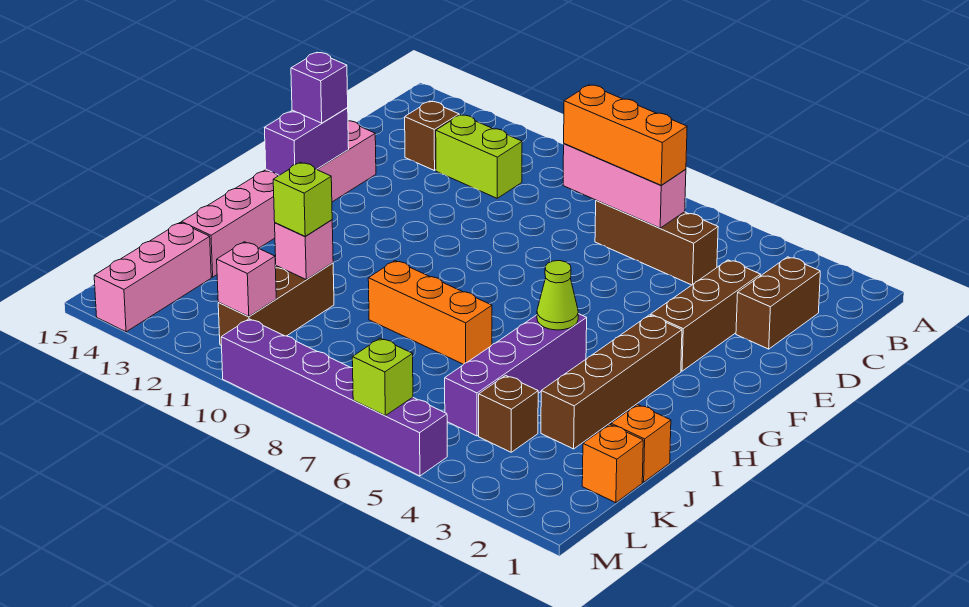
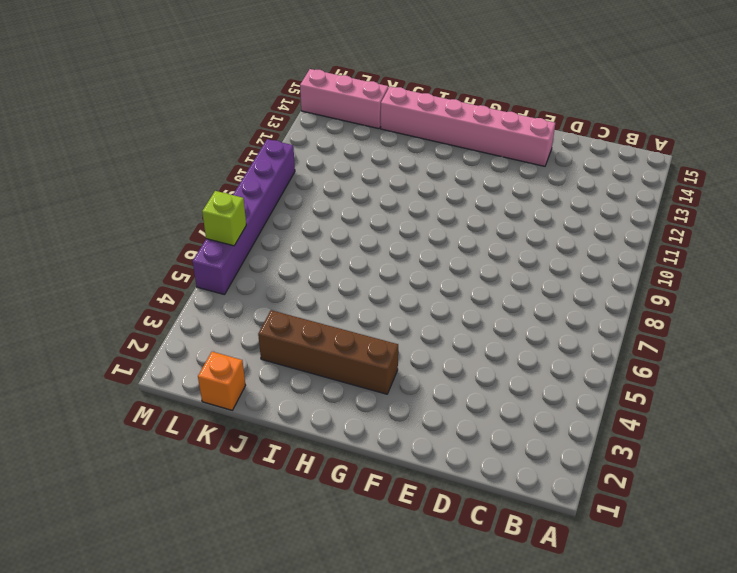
none -> brown brick C2:D2 level 1
none -> brown brick C5:C7 level 1
none -> lime brick C11:C12 level 1

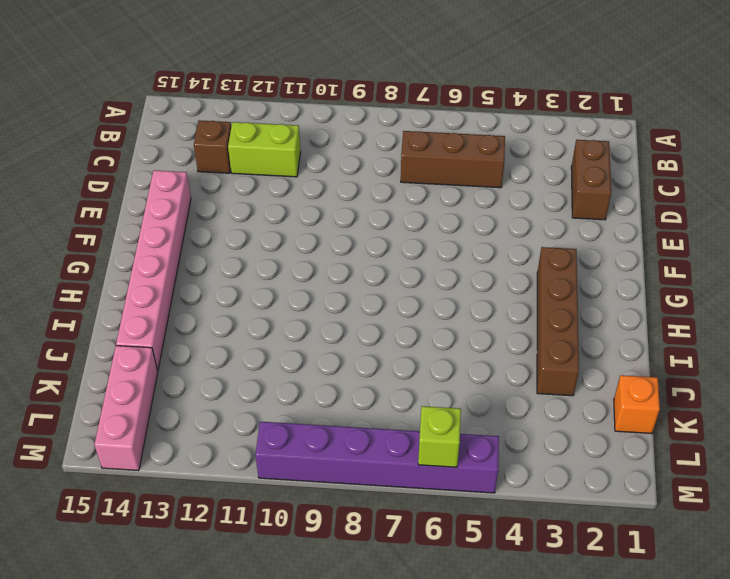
none -> brown brick D3:F3 level 1
none -> purple brick H5:K5 level 1
none -> orange brick I7:I9 level 1

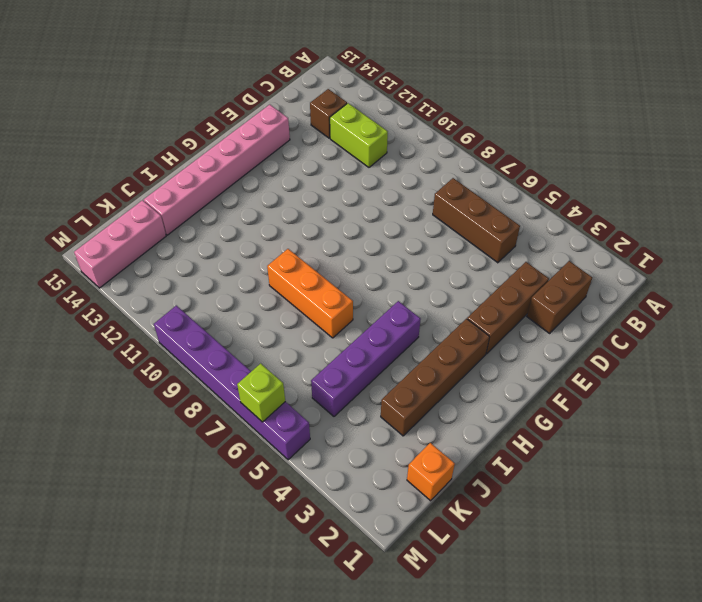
none -> orange brick J1 level 1
none -> brown brick J11:L11 level 1
none -> brown brick K4 level 1

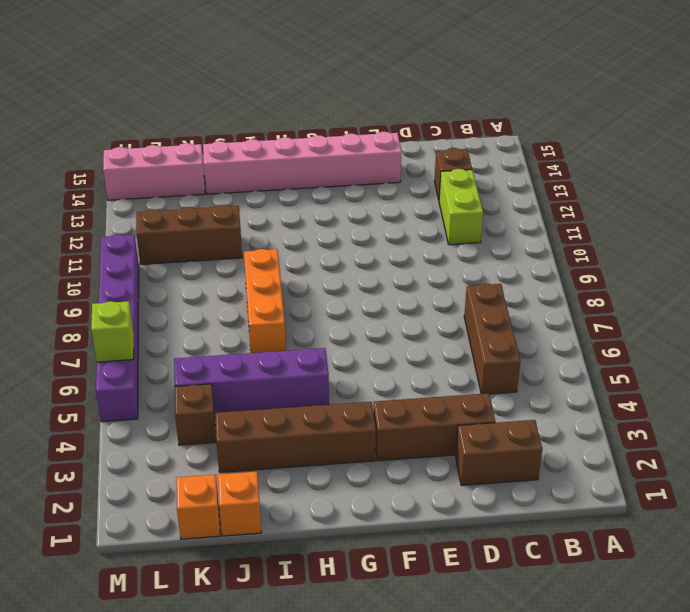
none -> pink brick C6:C8 level 2
none -> purple brick F14:G14 level 2
none -> lime cone H5 level 2

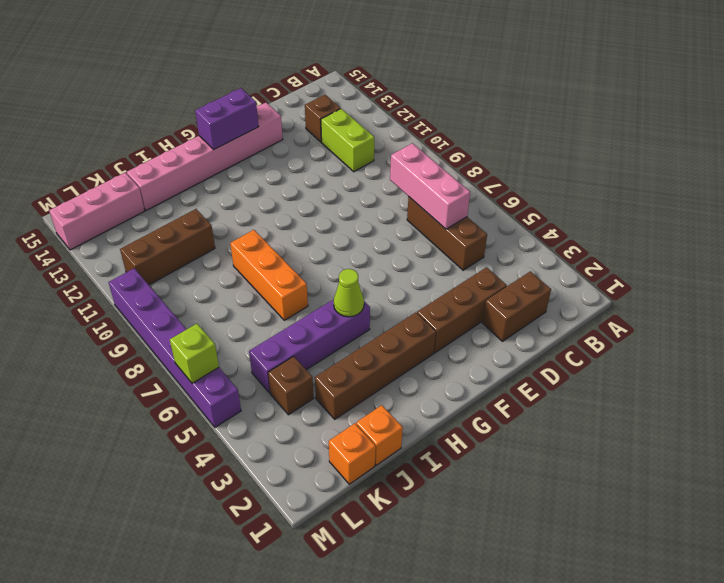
none -> pink brick J11 level 2
none -> pink brick L11 level 2
none -> orange brick C6:C8 level 3

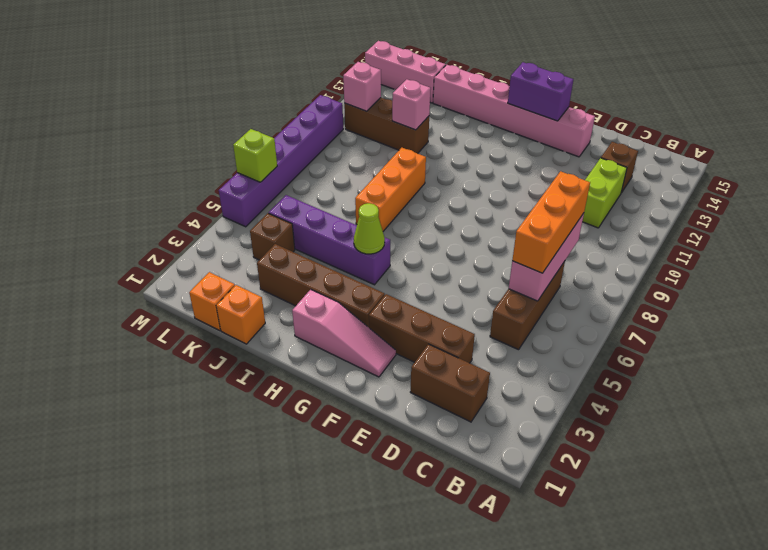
pink slope F2:H2 level 1 top H -> none
none -> purple brick F14 level 3
none -> lime brick J11 level 3

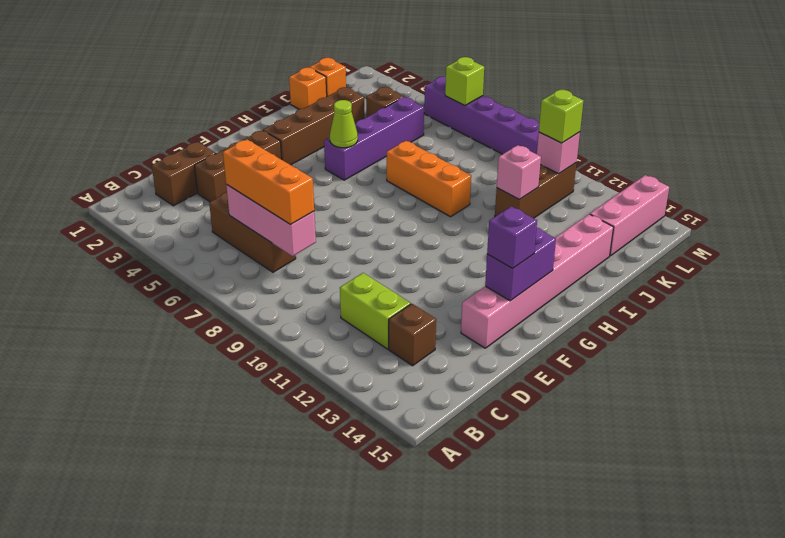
lime brick L11 level 3 -> lime brick J11 level 3

